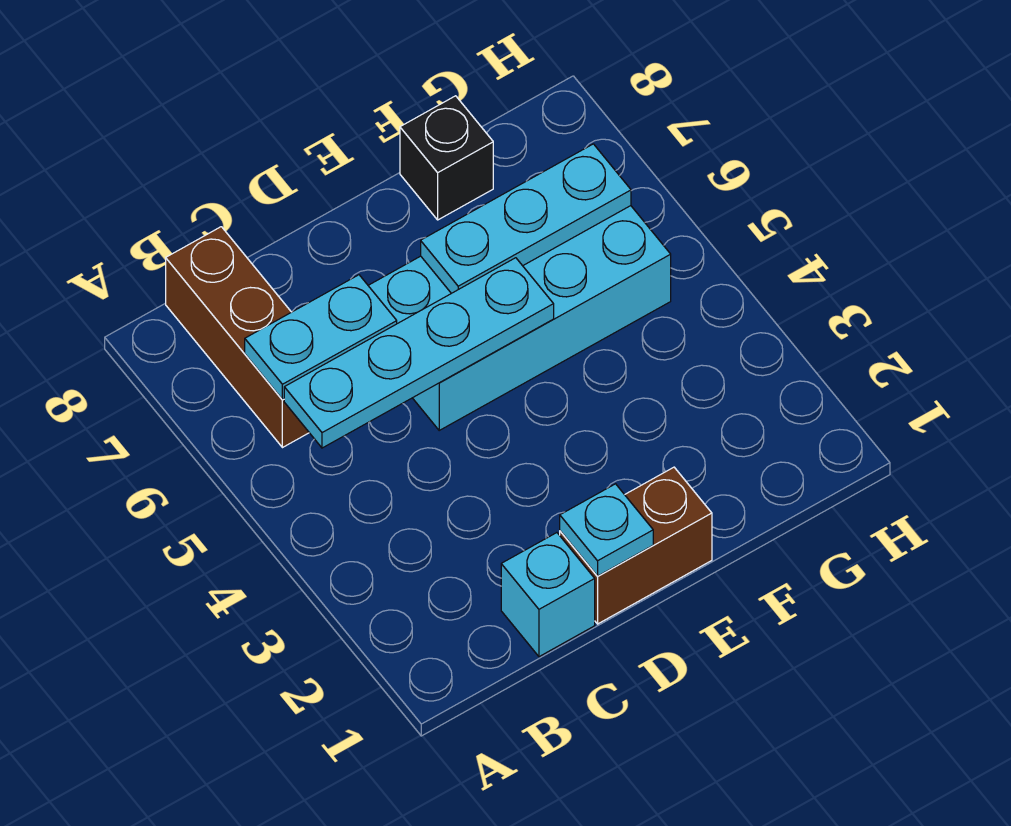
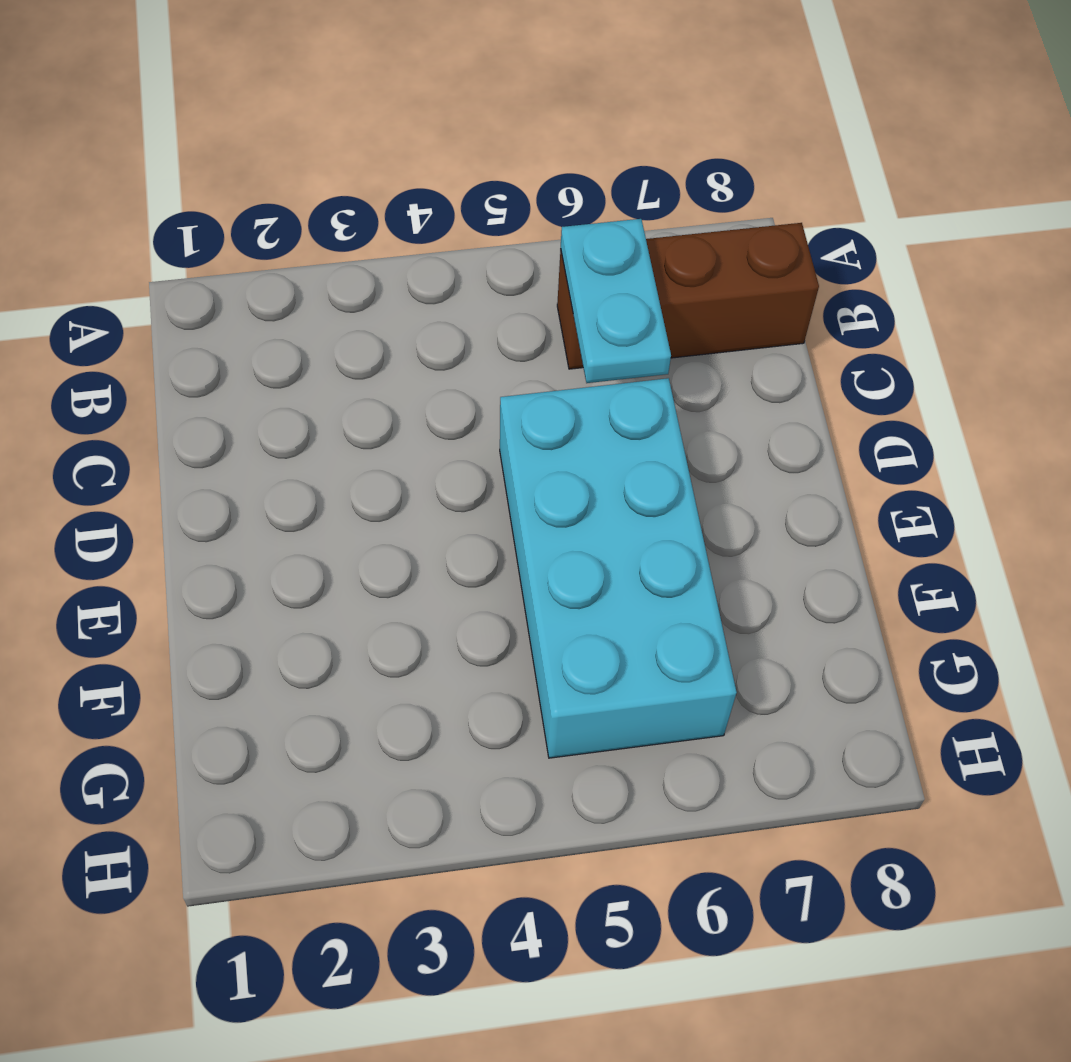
none -> cyan brick C1 level 1
none -> brown brick D1:E1 level 1

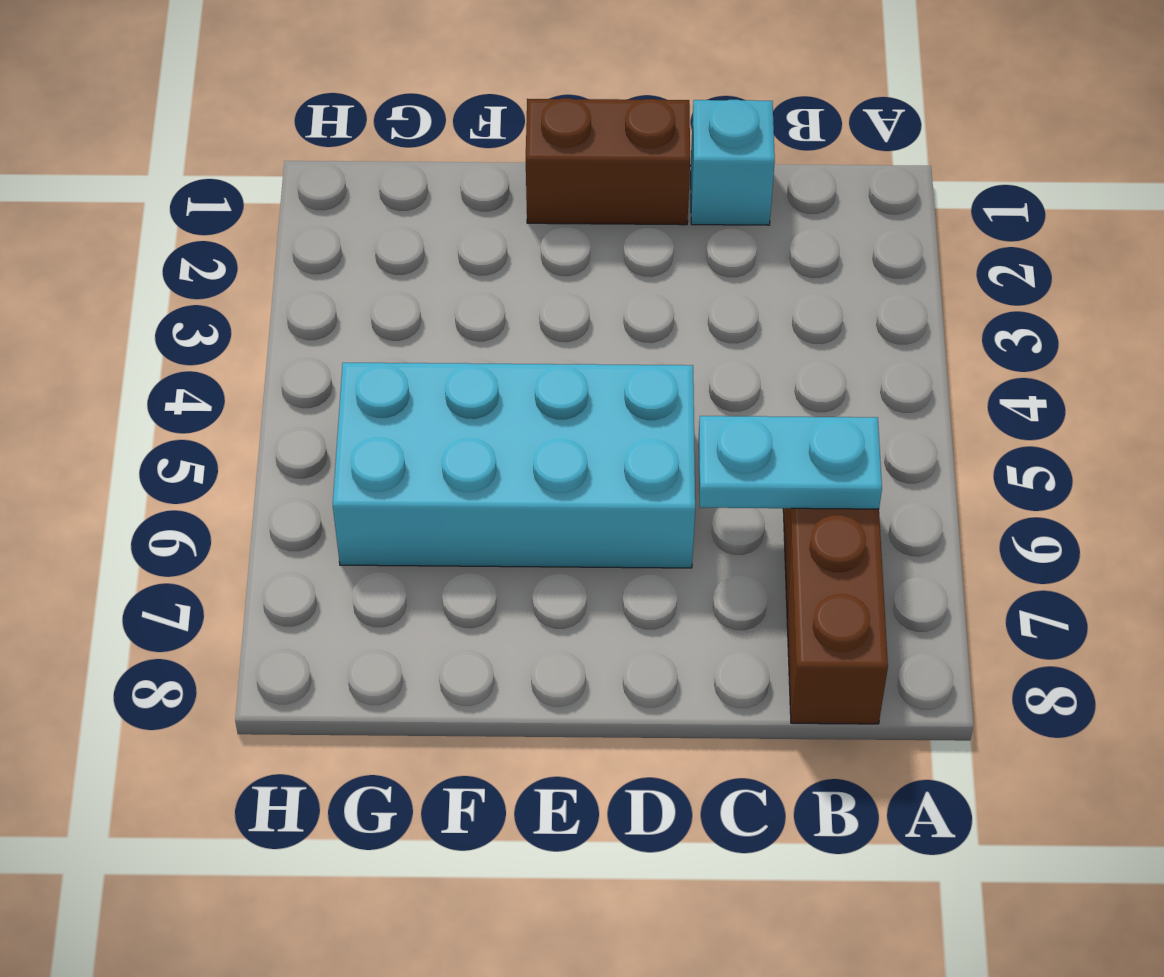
none -> black brick F8 level 1
none -> cyan plate B5:E5 level 2

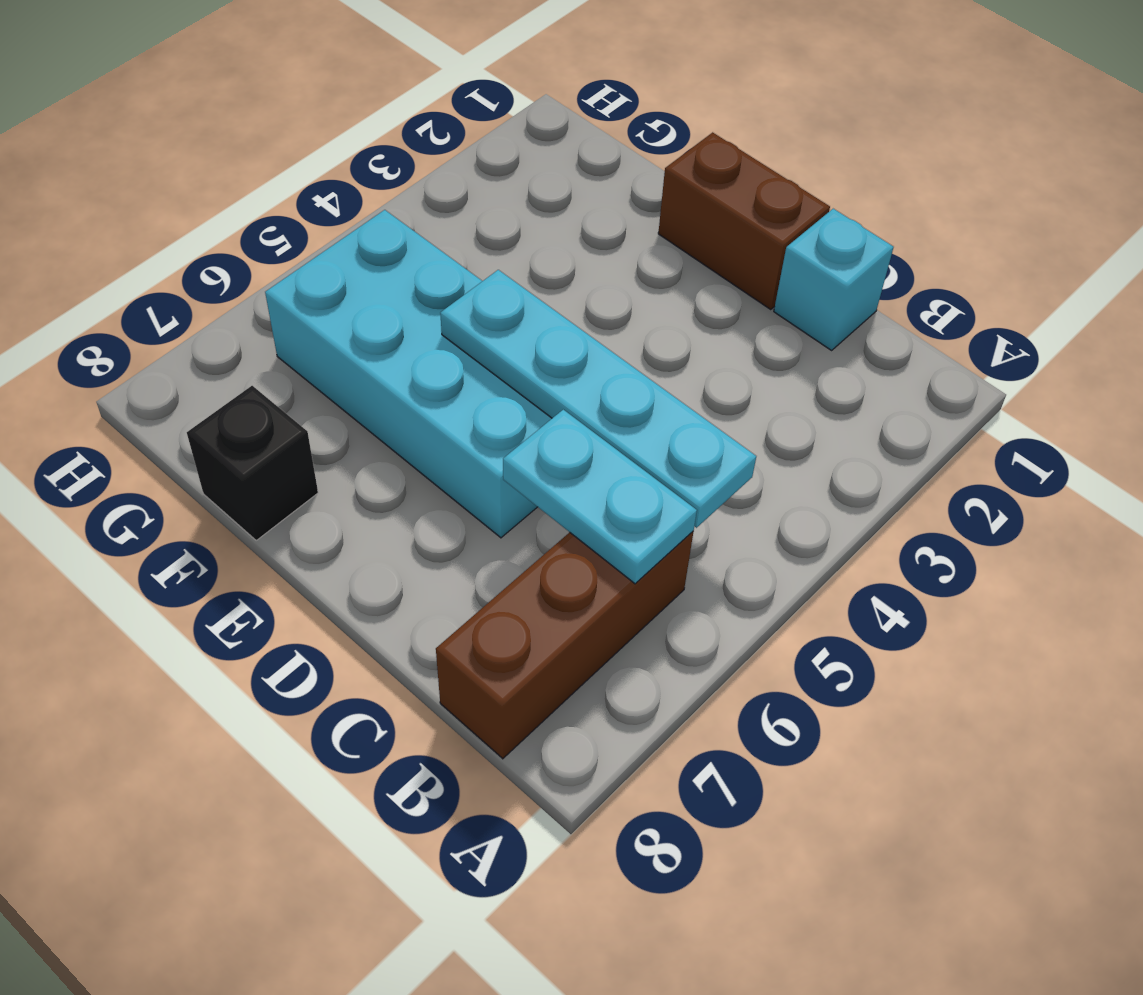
none -> cyan plate D1 level 2
none -> cyan plate E6:G6 level 2

